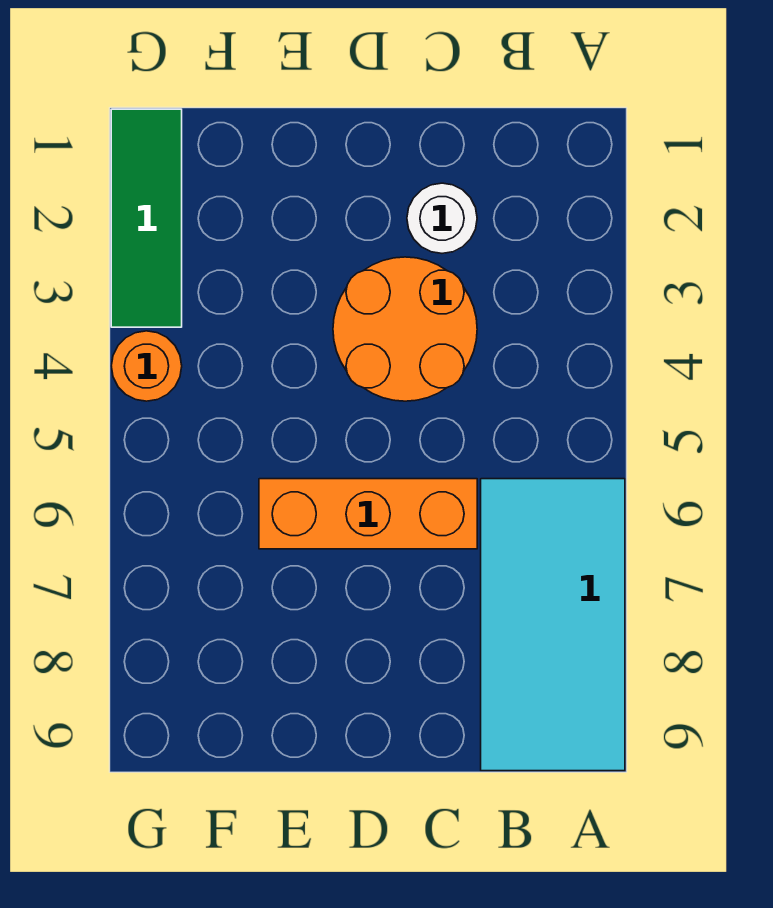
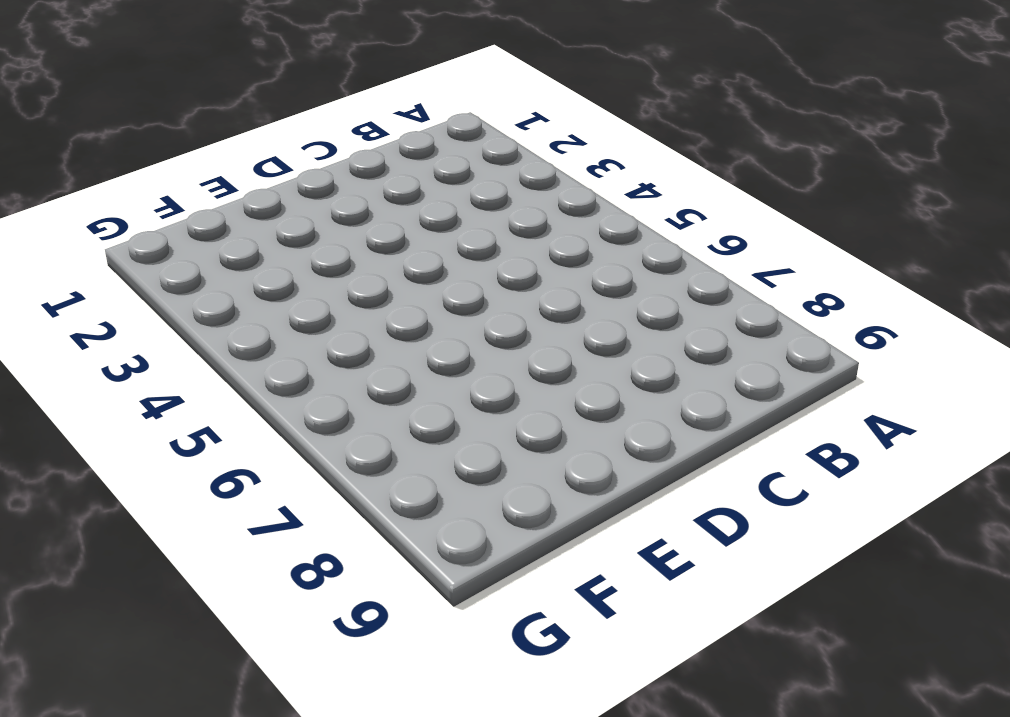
none -> cyan tile A6:B9 level 1
none -> white round brick C2 level 1

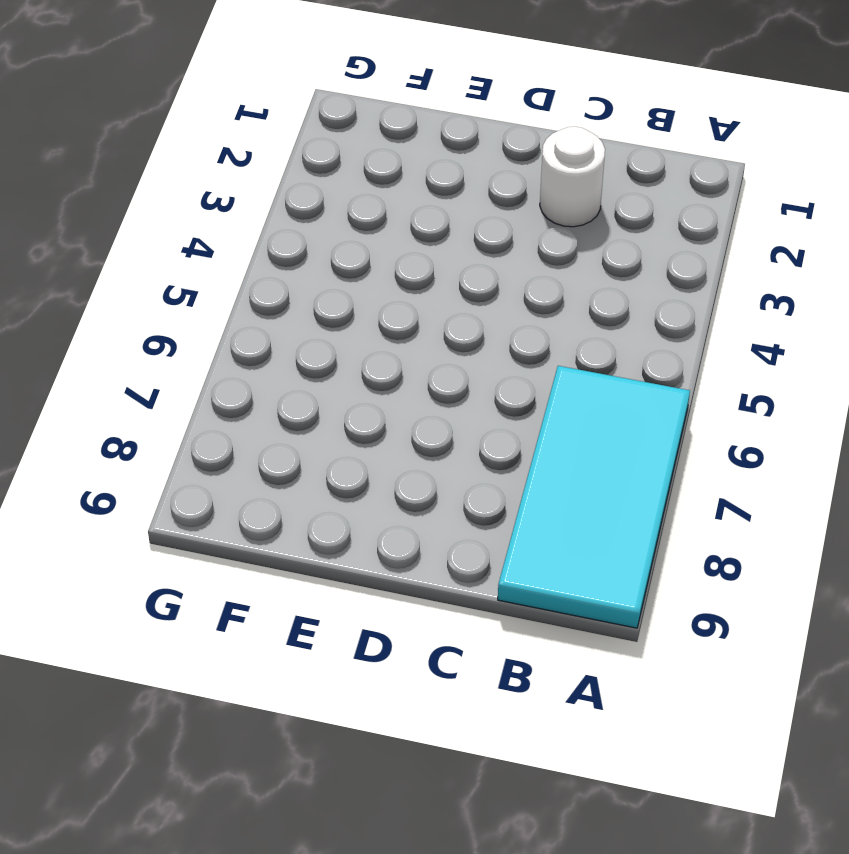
none -> orange round brick C3:D4 level 1
none -> orange brick C6:E6 level 1

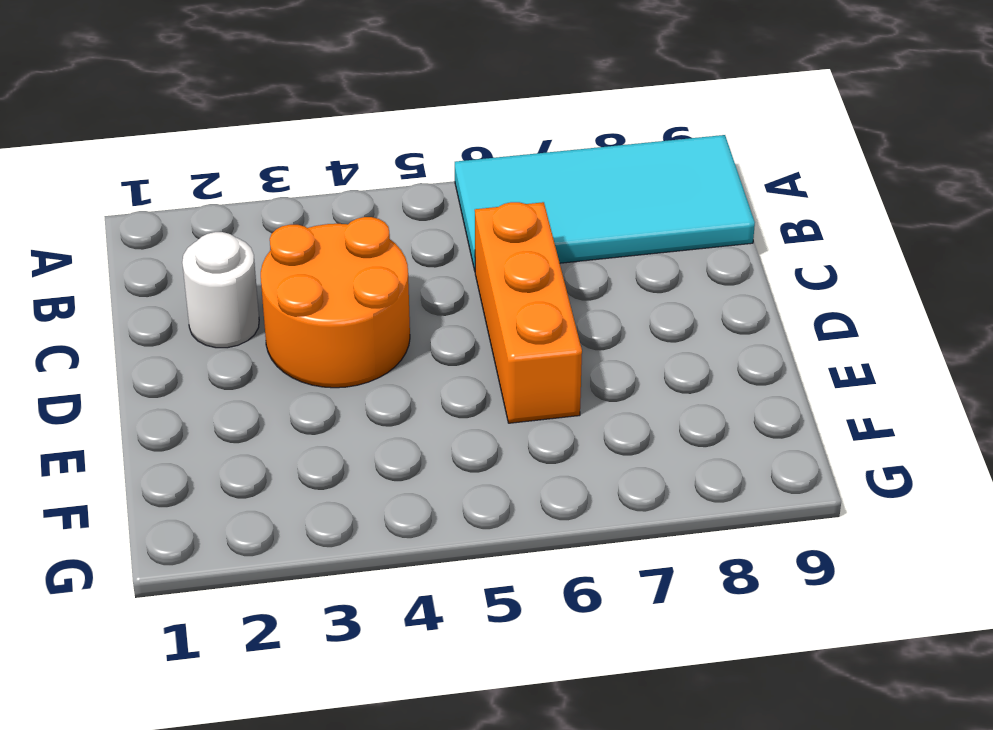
none -> green tile G1:G3 level 1
none -> orange round brick G4 level 1

